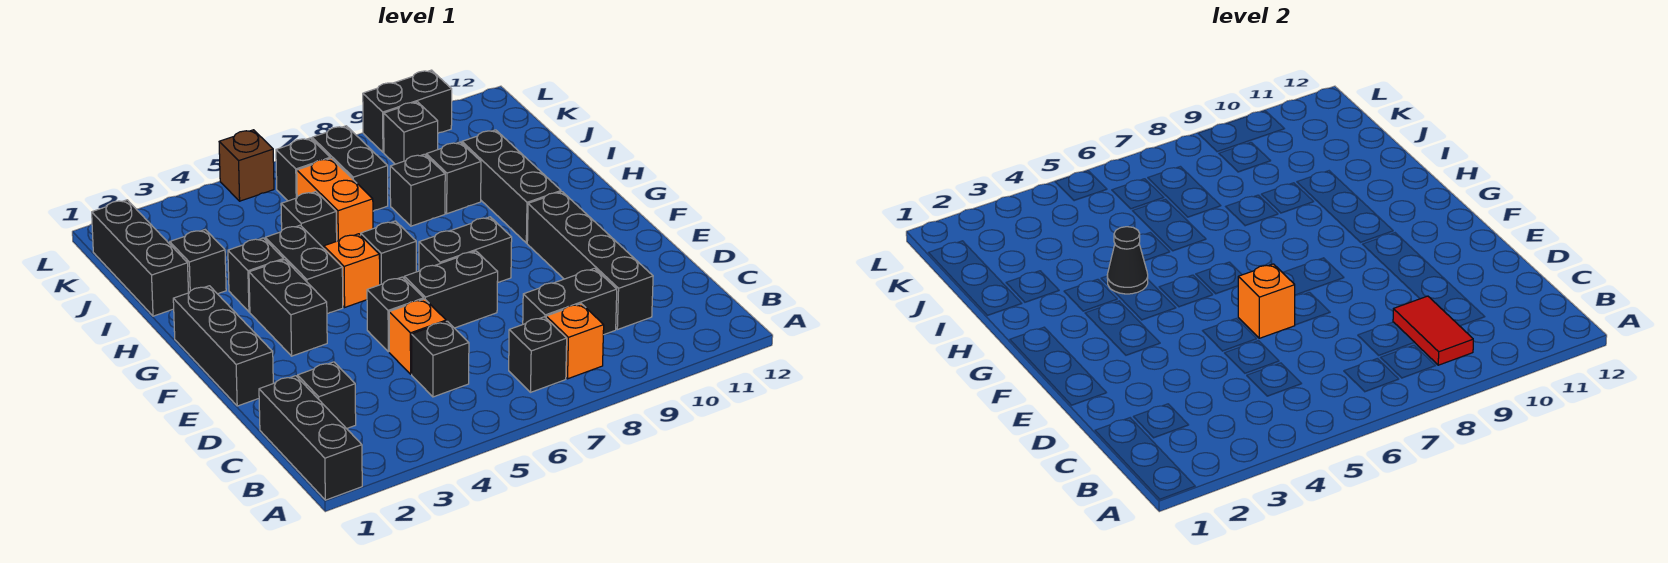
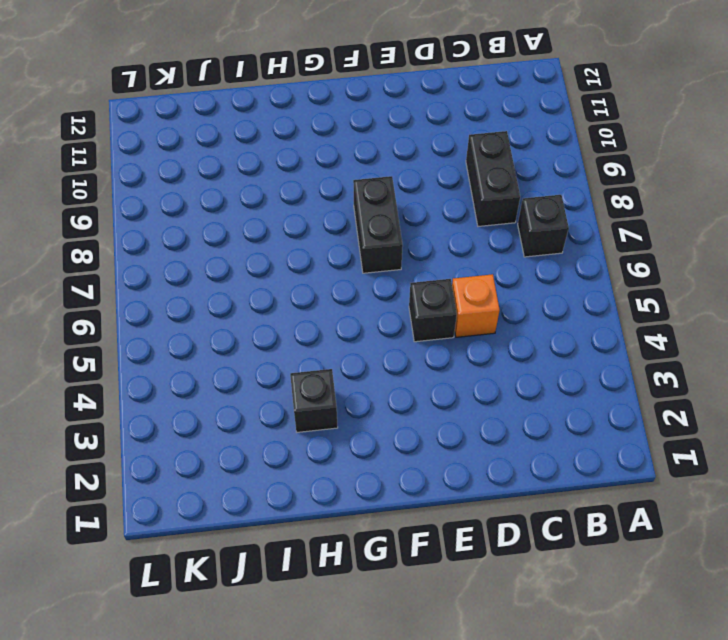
none -> black brick A1:C1 level 1
none -> orange brick B8 level 1
none -> black brick C2 level 1
none -> black brick C5 level 1

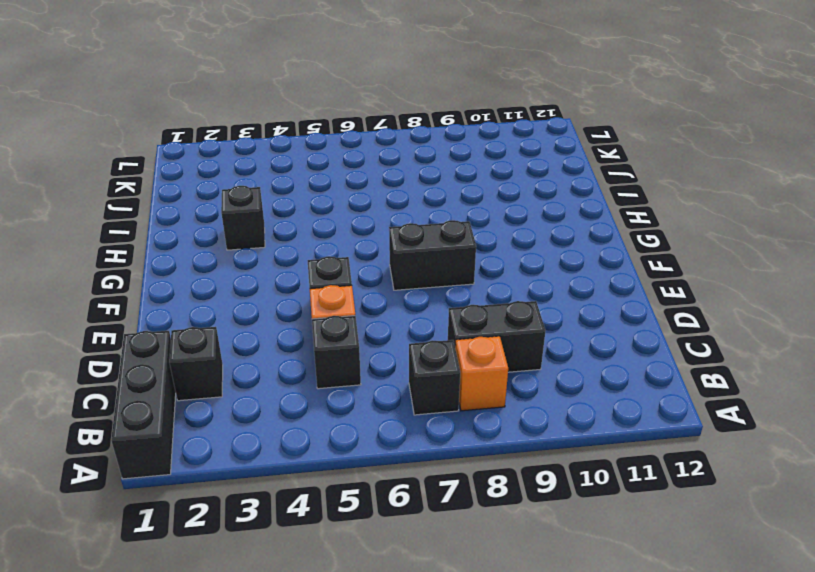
none -> black brick C10:F10 level 1
none -> black brick E1:G1 level 1
none -> black brick E6:E7 level 1
none -> black brick F3:G3 level 1

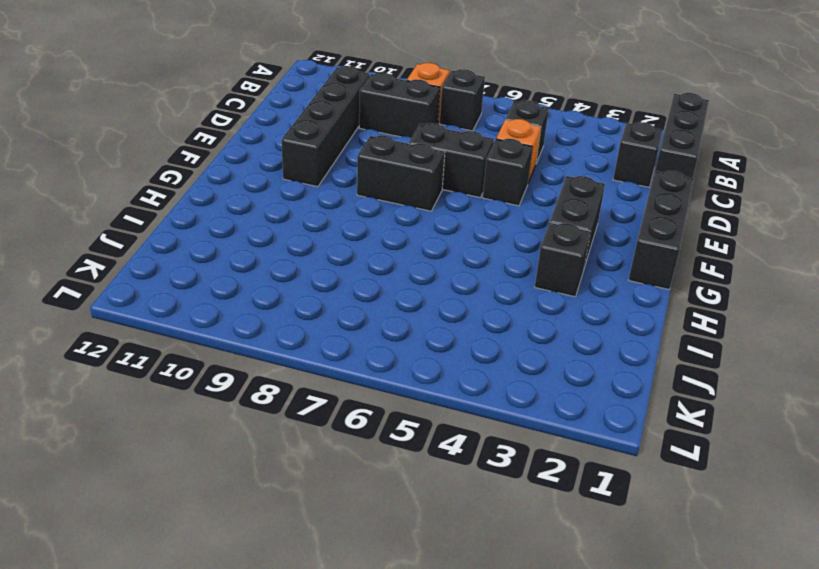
none -> black brick G4:H4 level 1
none -> orange brick G5 level 1
none -> black brick G6 level 1
none -> black brick G10:I10 level 1

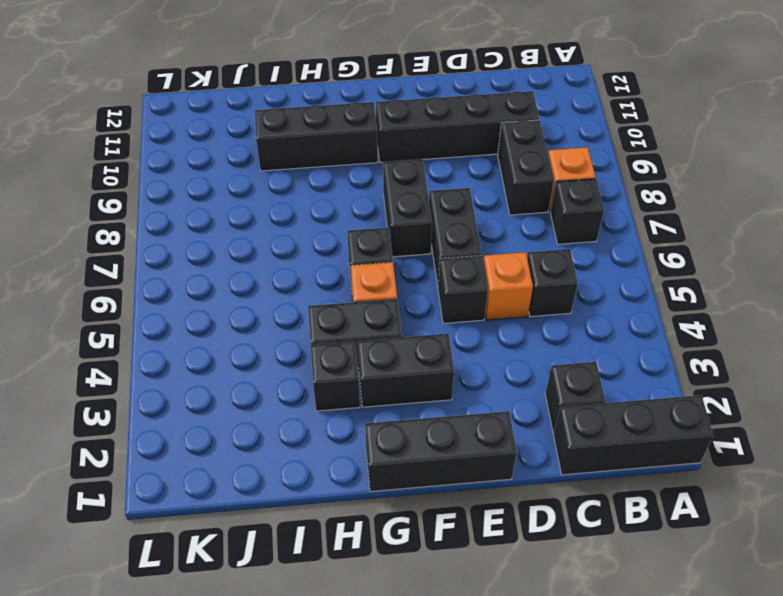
none -> black brick I1:K1 level 1
none -> black brick I2 level 1
none -> black brick I5 level 1
none -> orange brick I6:J6 level 1

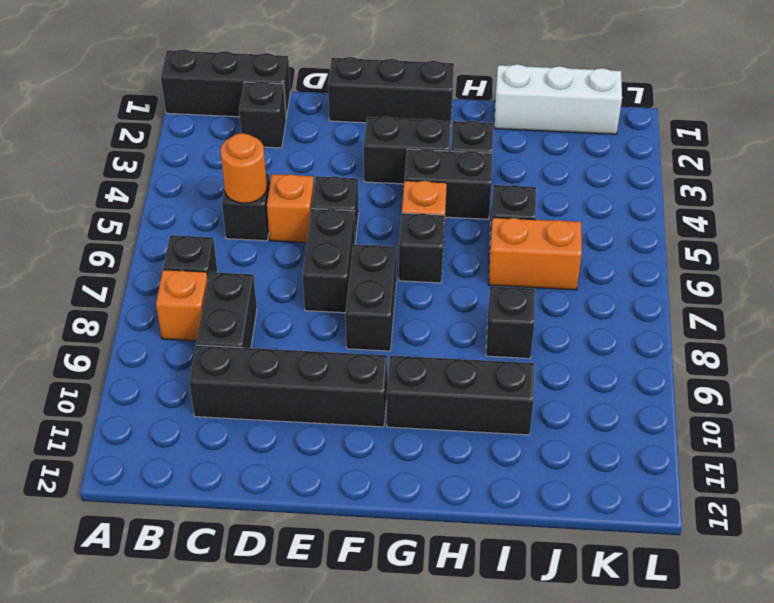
orange round brick C5 level 2 -> none
white brick I1:K1 level 1 -> black brick I1:K1 level 1
none -> black brick I2 level 1
none -> black brick I9 level 1
none -> black brick J7:K7 level 1
none -> black brick K6 level 1

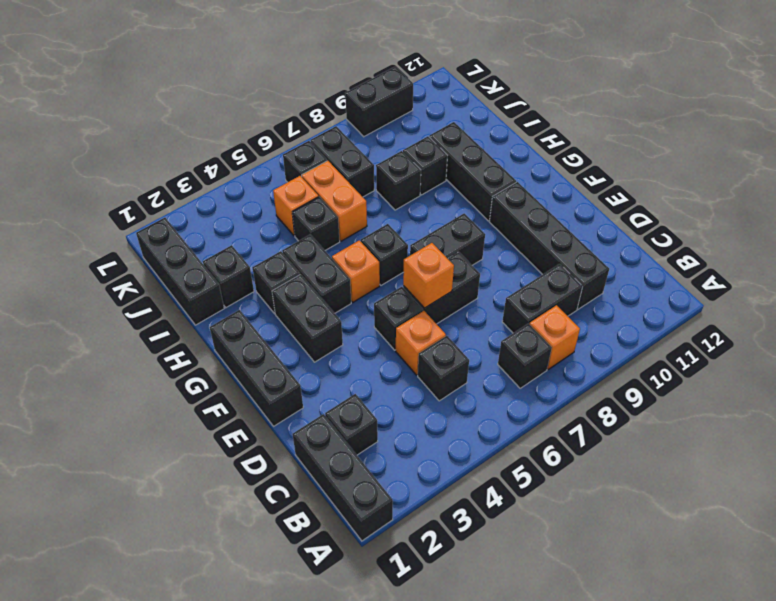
orange brick J5 level 1 -> none
none -> black brick K9 level 1
none -> brown brick L5 level 1
none -> red tile B9:C9 level 2
none -> black cone H4 level 2

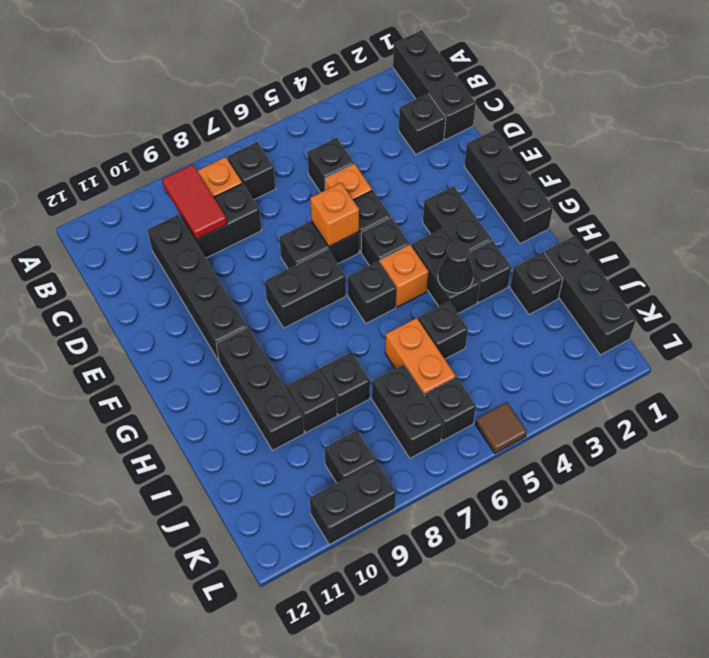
black brick F5 level 1 -> none
brown tile L5 level 1 -> brown brick L5 level 1

